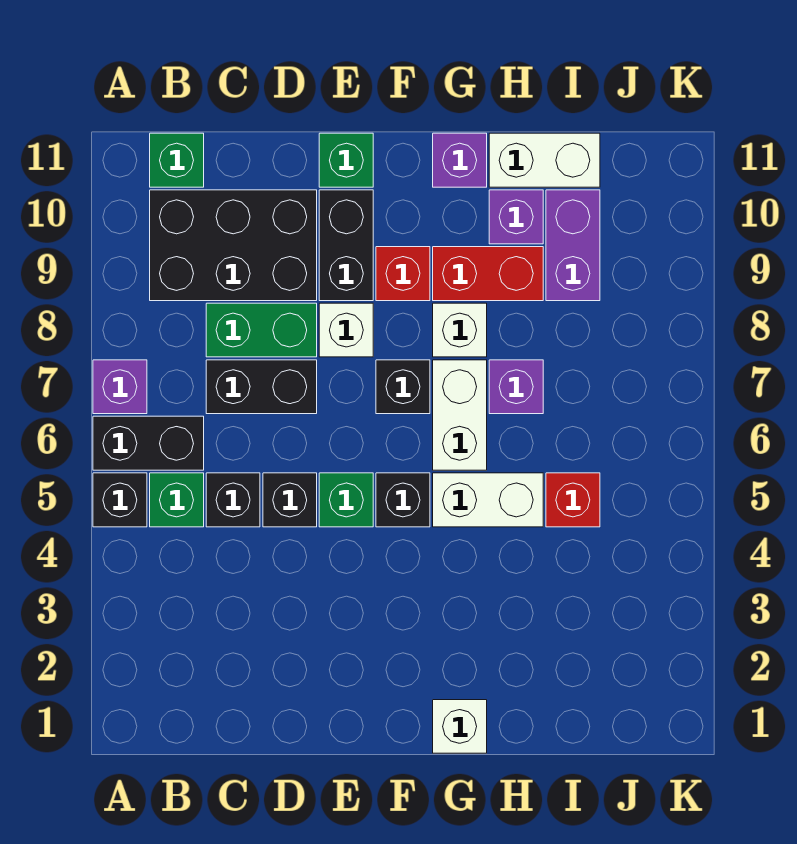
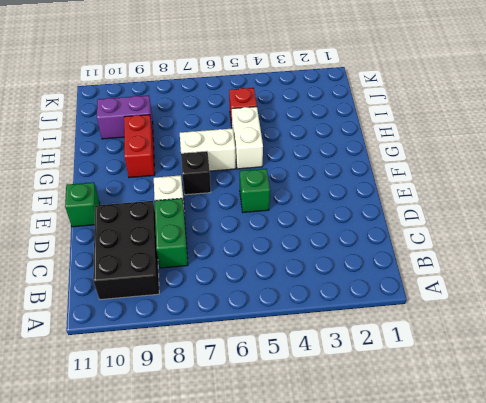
none -> black brick A5 level 1
none -> black brick A6:B6 level 1
none -> purple brick A7 level 1

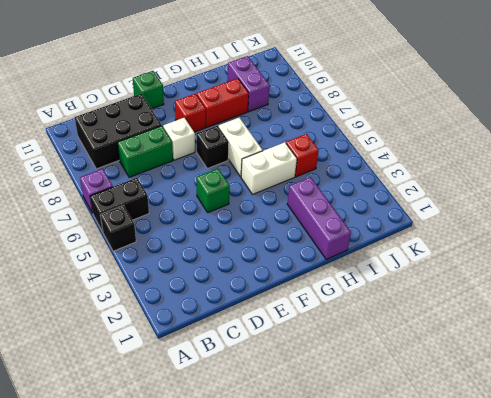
purple brick H1:H3 level 1 -> none
none -> green brick B5 level 1
none -> green brick B11 level 1
none -> black brick C5 level 1

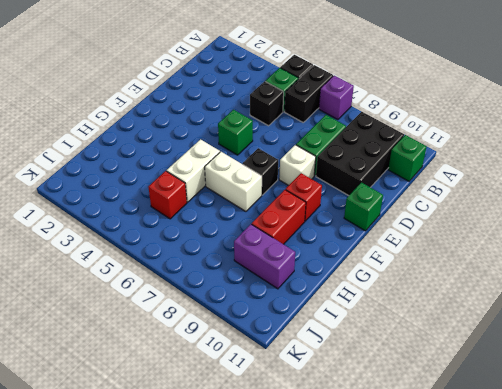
none -> black brick C7:D7 level 1
none -> black brick D5 level 1
none -> black brick E9:E10 level 1

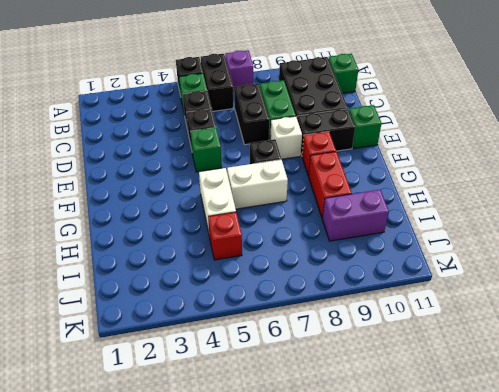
none -> black brick F5 level 1
none -> white brick G1 level 1
none -> white brick G8 level 1

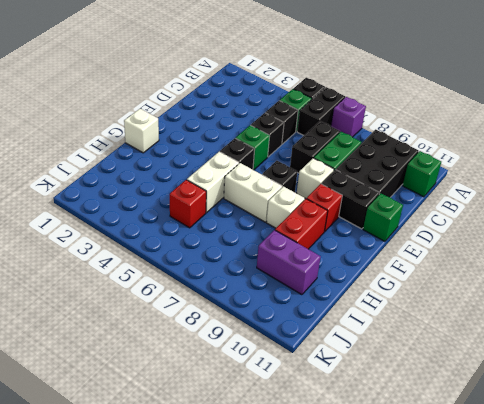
none -> purple brick G11 level 1
none -> purple brick H7 level 1
none -> purple brick H10 level 1

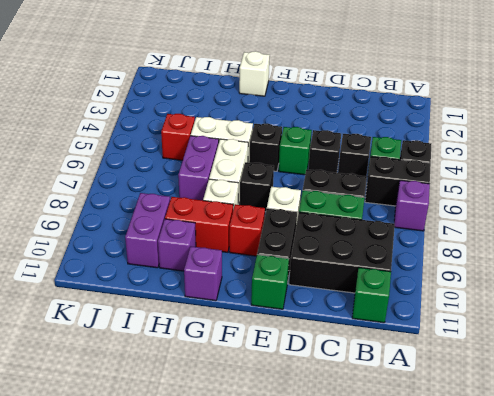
purple brick H6:H7 level 1 -> purple brick H7 level 1
none -> white brick H11:I11 level 1

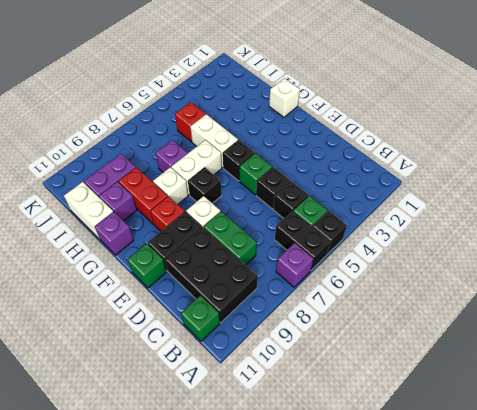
none -> black brick C7:D7 level 1

